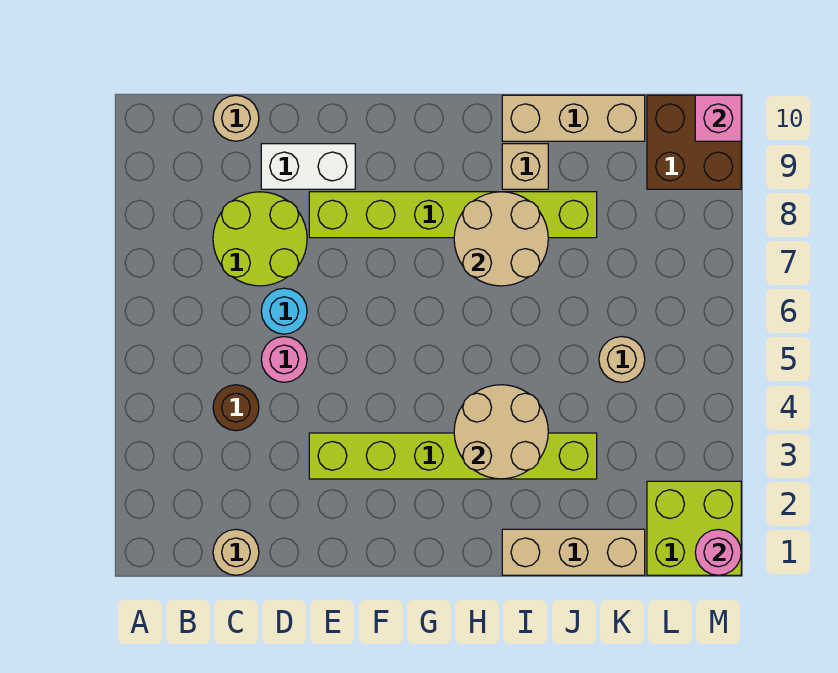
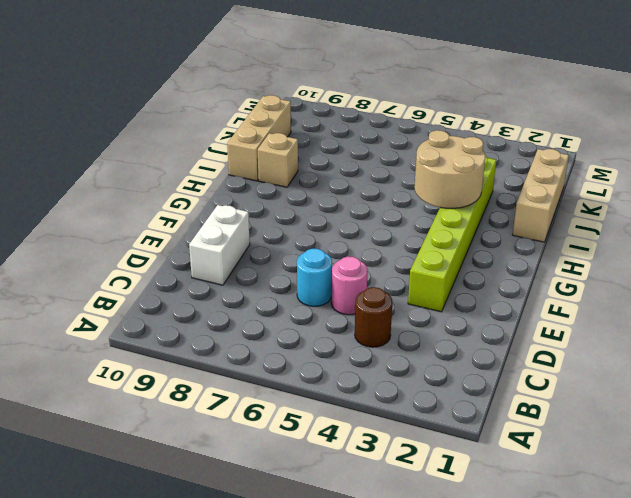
none -> tan round brick C1 level 1
none -> lime round brick C7:D8 level 1
none -> tan round brick C10 level 1

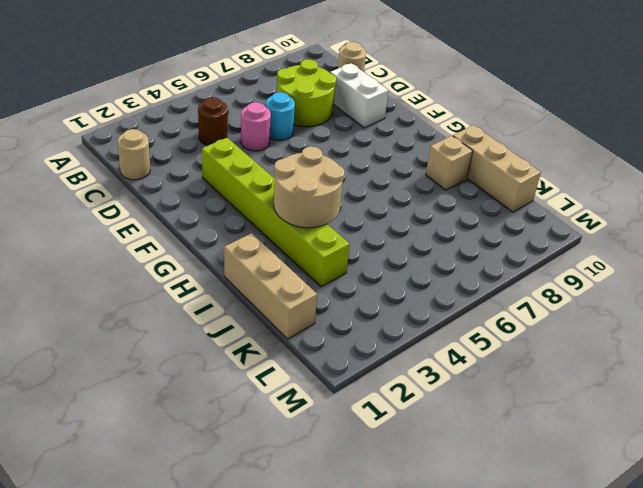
none -> lime brick E8:J8 level 1
none -> tan round brick K5 level 1
none -> lime brick L1:M2 level 1

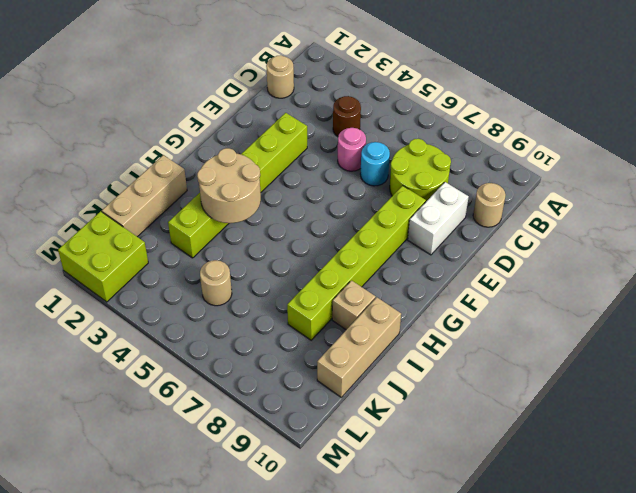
none -> brown brick L9:M10 level 1
none -> tan round brick H7:I8 level 2
none -> pink round brick M1 level 2

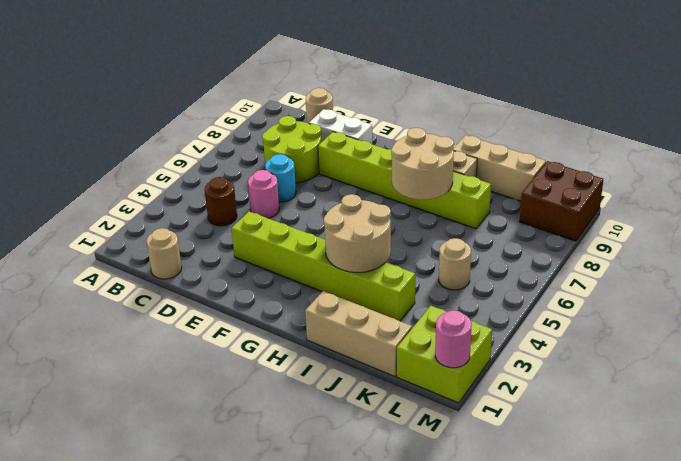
none -> pink brick M10 level 2

